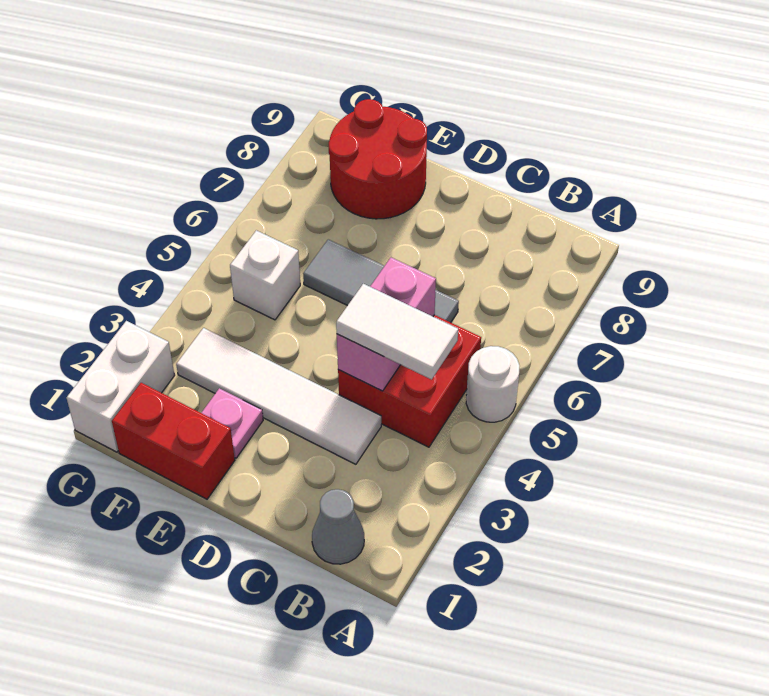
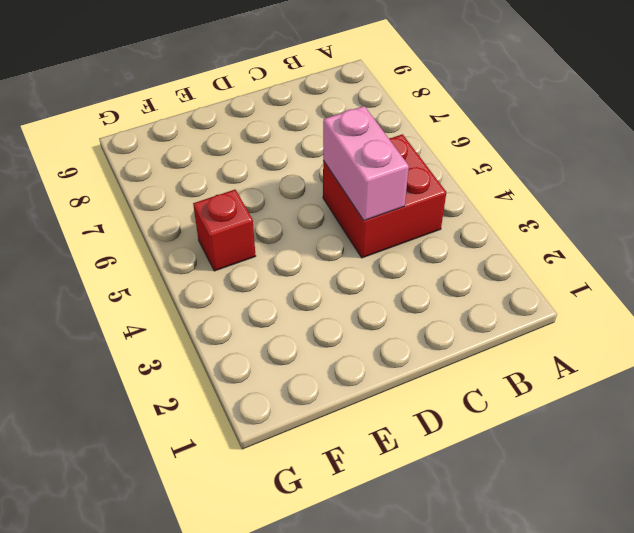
red brick F5 level 1 -> white brick F5 level 1
none -> white round brick A5 level 1
none -> grey cone B1 level 1
none -> white tile C3:F3 level 1

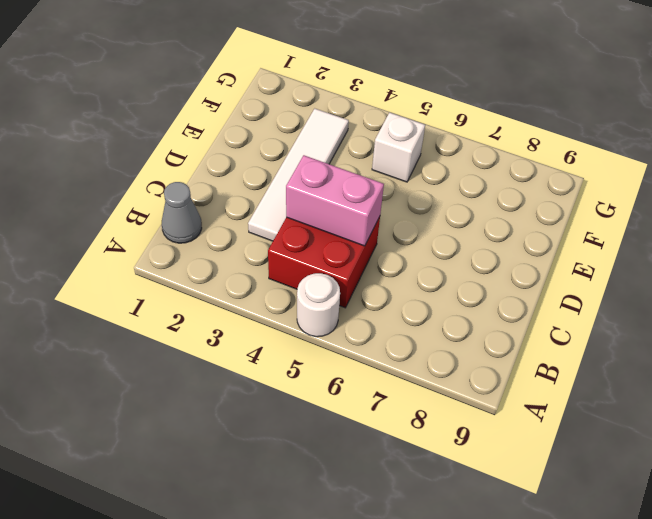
none -> grey tile C6:E6 level 1
none -> red brick E1:F1 level 1
none -> pink plate E2 level 1

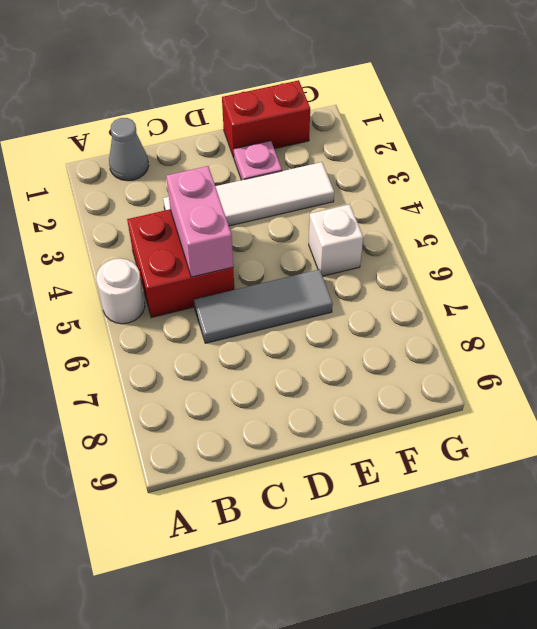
none -> red round brick E8:F9 level 1
none -> white brick G1:G2 level 1
none -> white tile B4:C4 level 3

